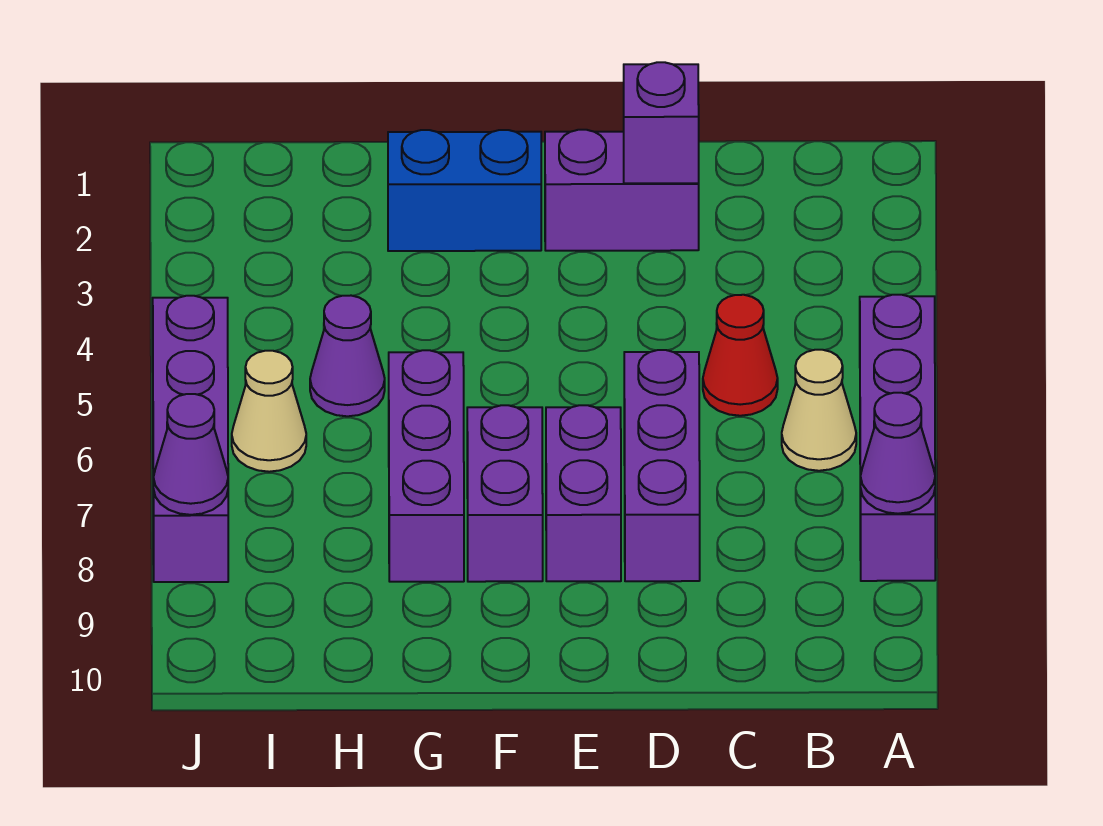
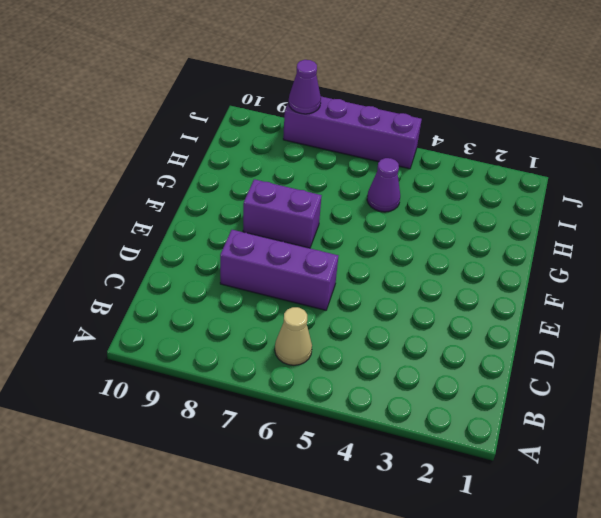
none -> purple brick A5:A8 level 1
none -> red cone C5 level 1
none -> purple brick D2:E2 level 1

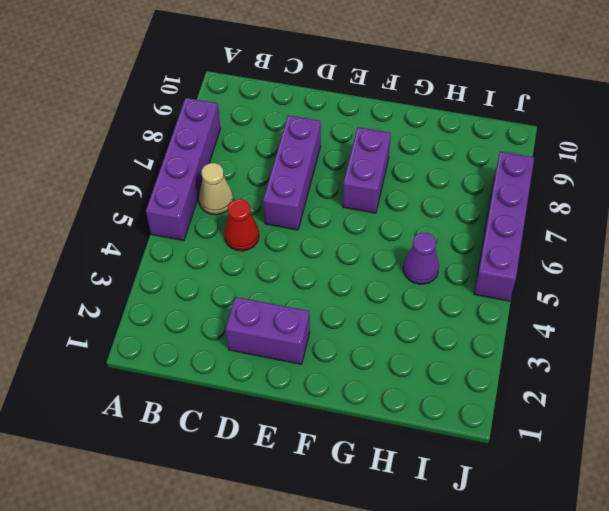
none -> purple brick E7:E8 level 1
none -> blue brick F2:G2 level 1
none -> purple brick G6:G8 level 1

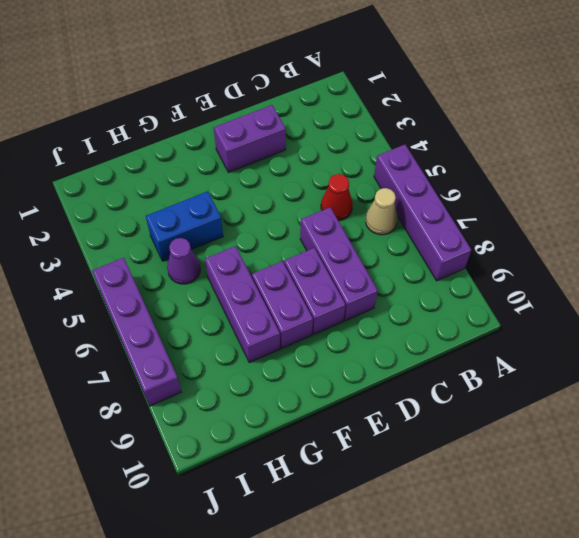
blue brick G4:H4 level 1 -> blue brick F2:G2 level 1
none -> tan cone I6 level 1
none -> purple cone A8 level 2
none -> purple brick D2 level 2

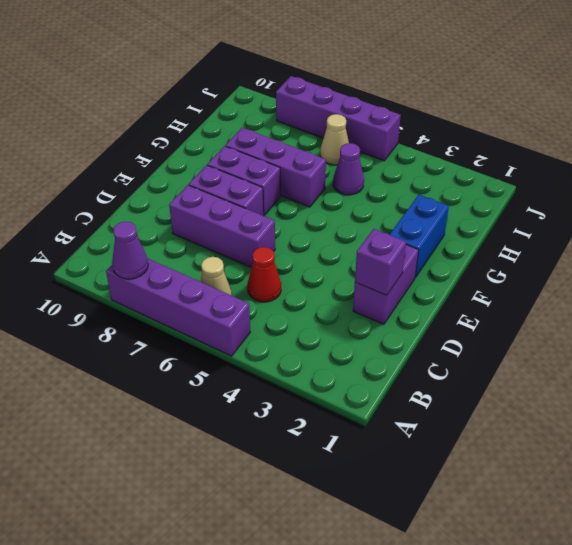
none -> purple cone J8 level 2

